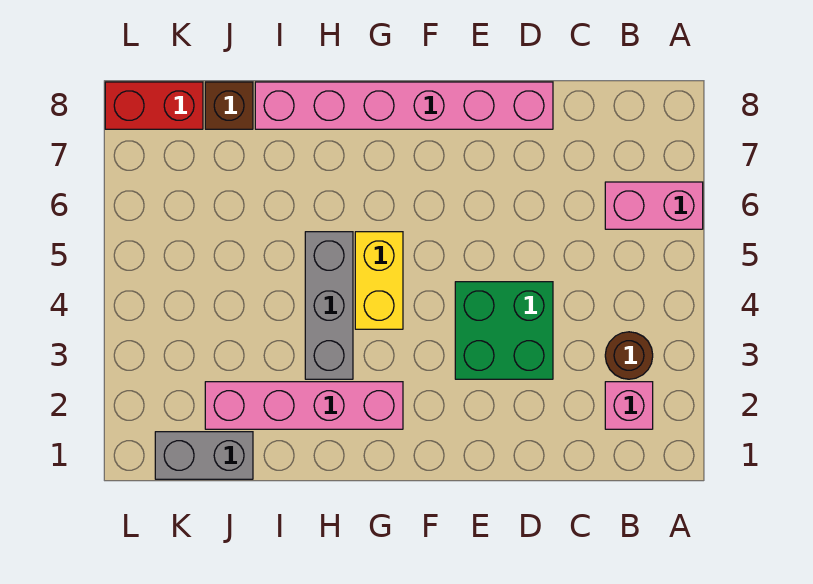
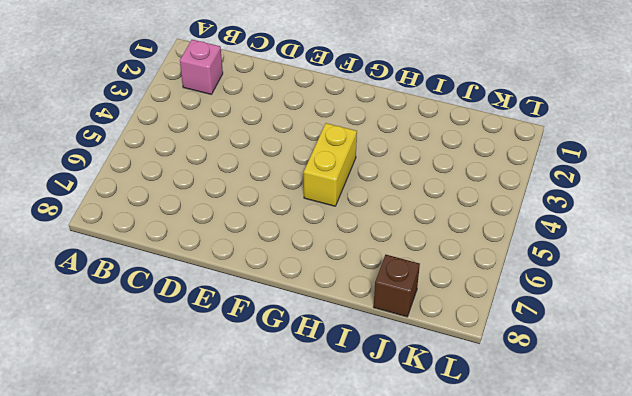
none -> pink brick A6:B6 level 1
none -> brown round brick B3 level 1

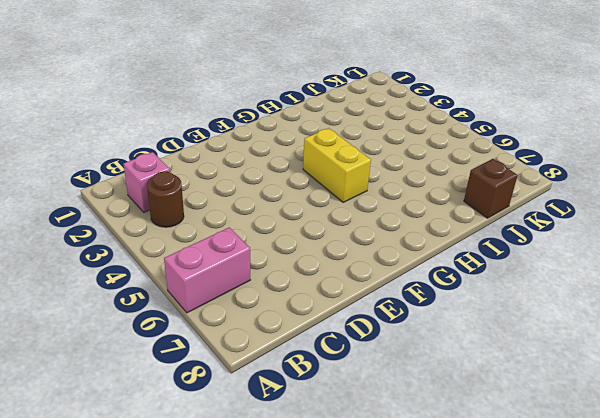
none -> green brick D3:E4 level 1
none -> pink brick D8:I8 level 1

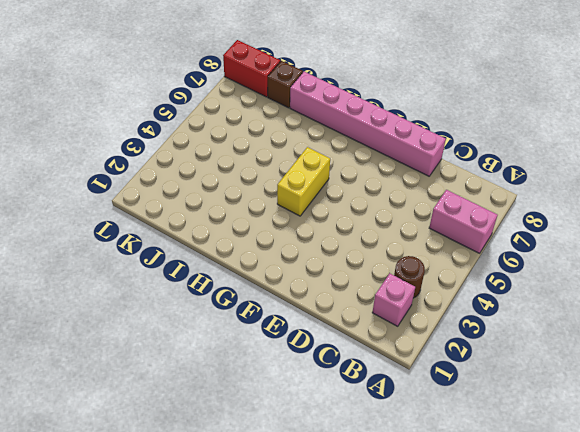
none -> green brick D3:E4 level 1
none -> pink brick G2:J2 level 1

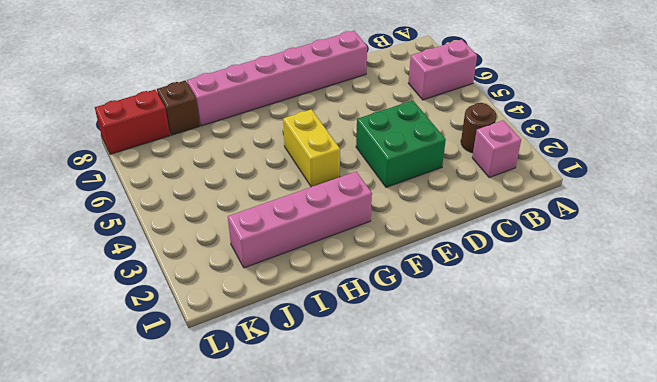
none -> grey brick H3:H5 level 1
none -> grey brick J1:K1 level 1

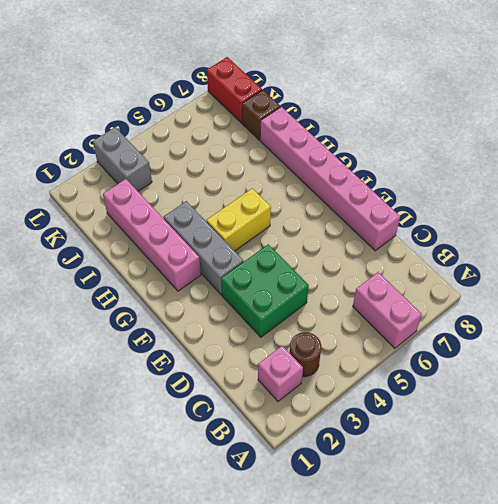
grey brick F3:H3 level 1 -> grey brick H3:H5 level 1
grey brick K3:L3 level 1 -> grey brick J1:K1 level 1

